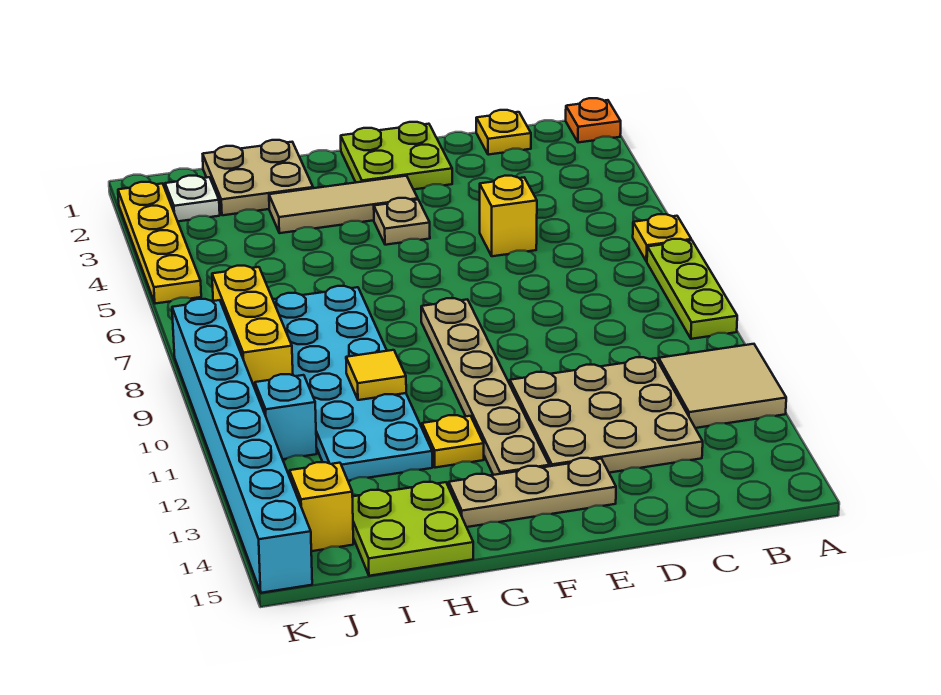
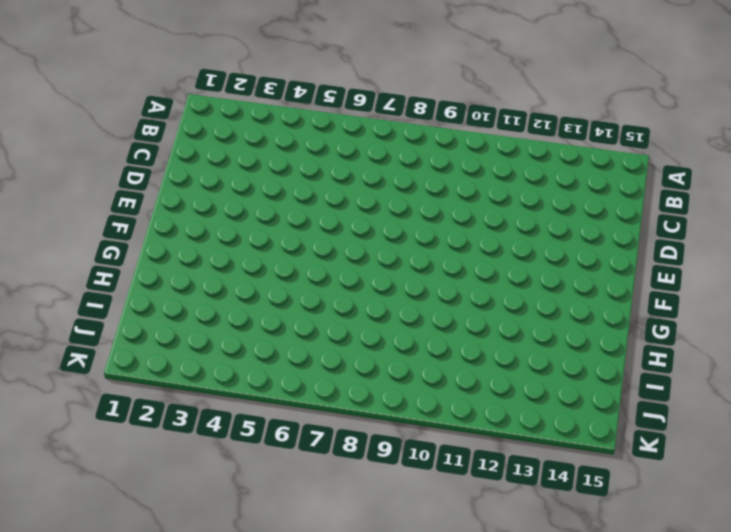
none -> orange plate A1 level 1
none -> yellow plate A6 level 1
none -> lime plate A7:A9 level 1

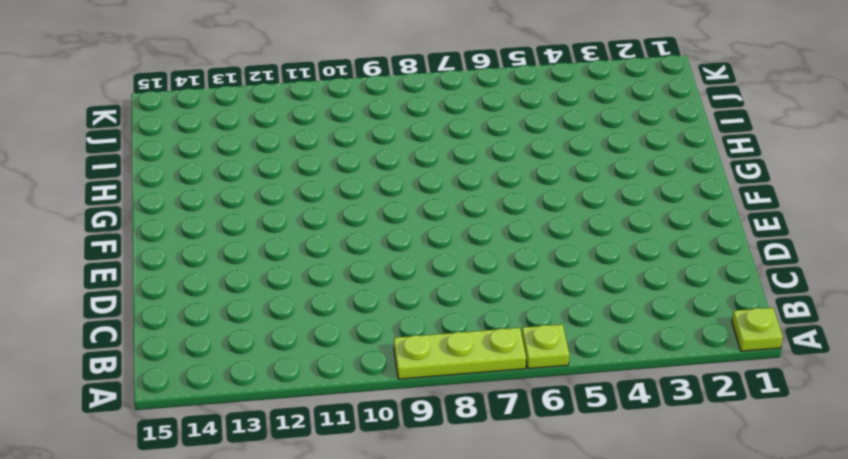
lime plate A1 level 1 -> orange plate A1 level 1
lime plate A6 level 1 -> yellow plate A6 level 1
none -> tan tile A11:B12 level 1
none -> yellow plate C1 level 1
none -> tan plate C11:E13 level 1

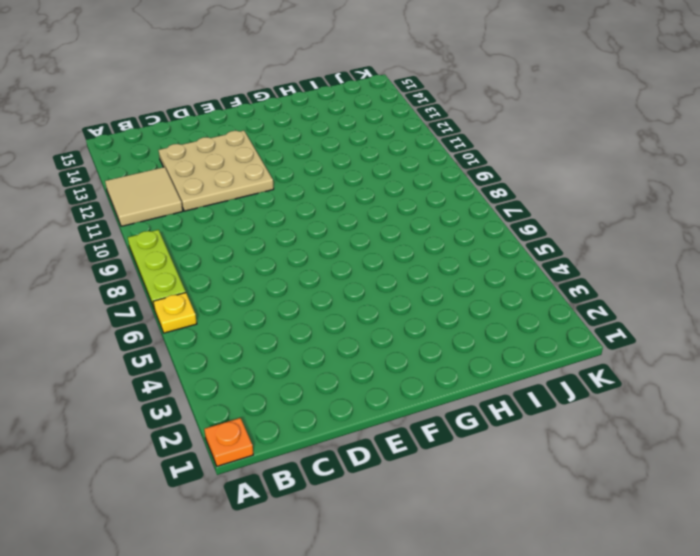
none -> yellow plate C1 level 1
none -> yellow brick D5 level 1
none -> lime plate E1:F2 level 1

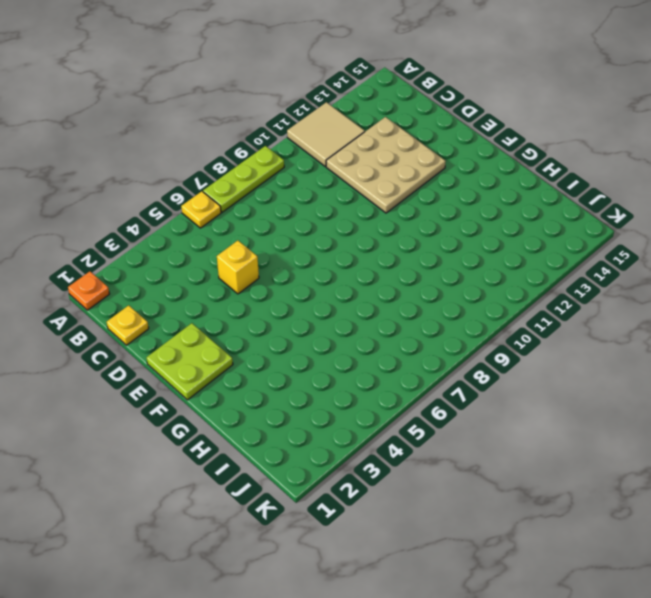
none -> tan plate E14:G14 level 1
none -> tan tile F3:H3 level 1
none -> tan plate F4 level 1

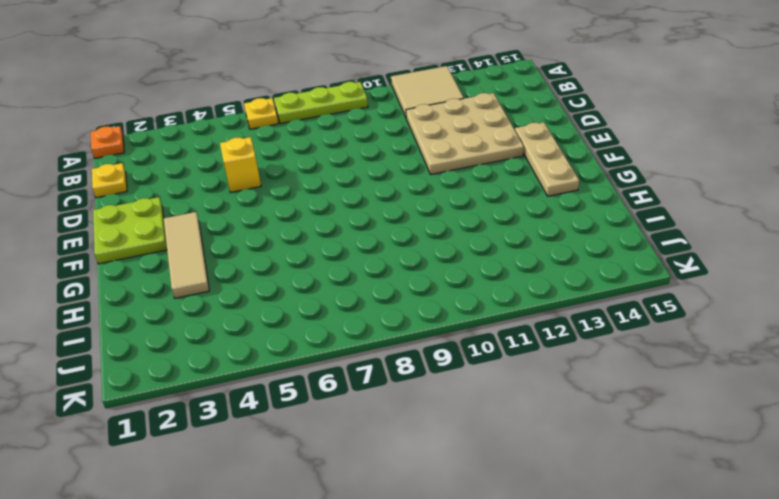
none -> tan plate F4 level 1
none -> tan plate F8:F13 level 1
none -> yellow plate G12 level 1

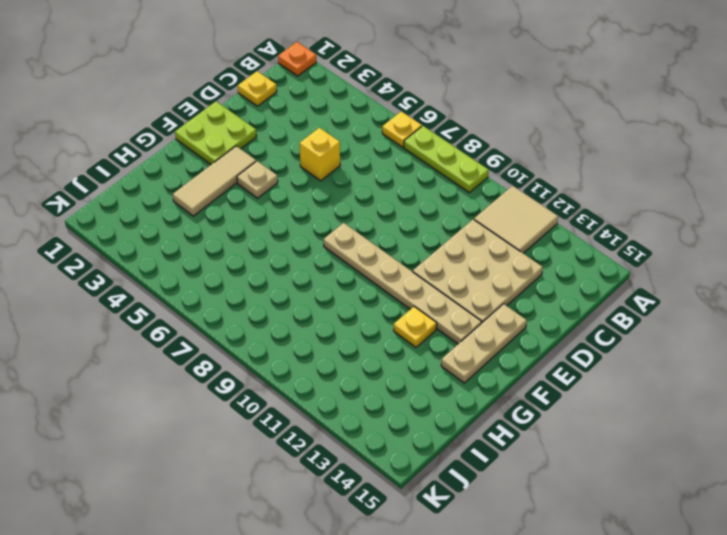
none -> tan plate H1:I2 level 1
none -> cyan plate H7:I12 level 1
none -> lime plate H14:I15 level 1

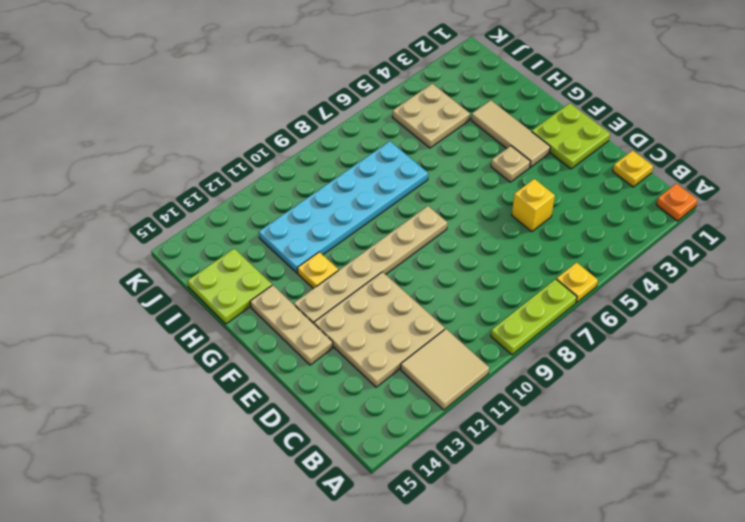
tan plate I4:J5 level 1 -> tan plate H1:I2 level 1
none -> white plate J2 level 1
none -> yellow brick J7:J9 level 1
none -> cyan brick J11 level 1

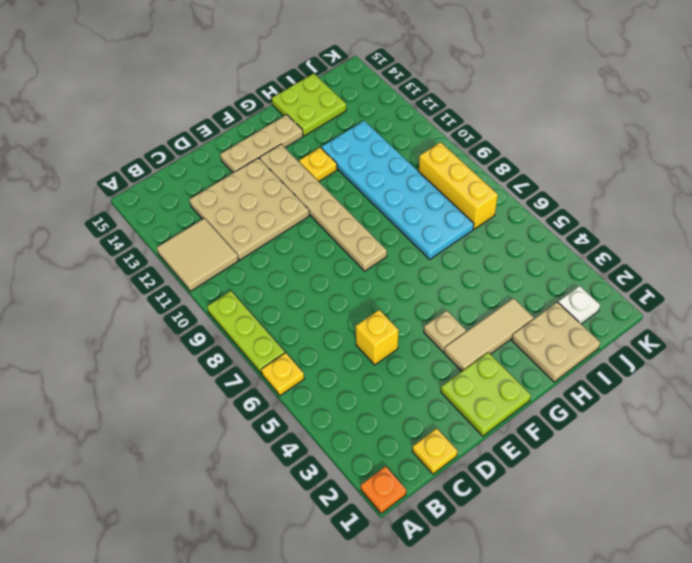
none -> cyan brick J11 level 1
none -> yellow brick J14 level 1
none -> yellow plate K2:K5 level 1

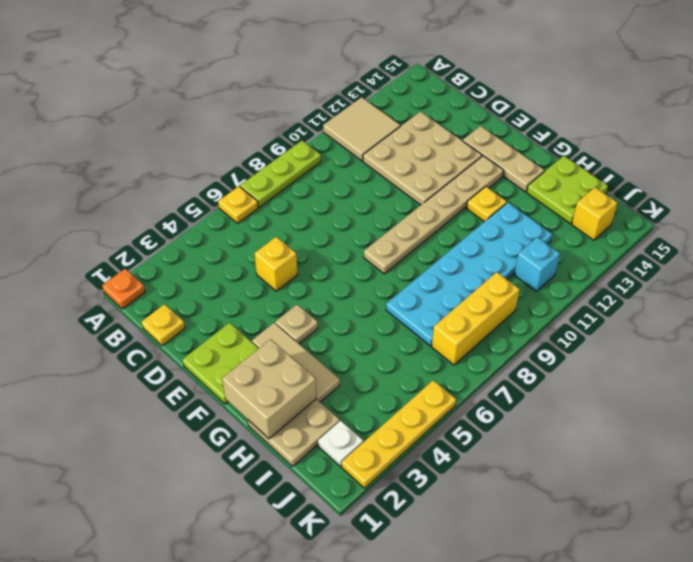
tan brick G1:H2 level 2 -> none
none -> cyan brick K8:K15 level 1
none -> yellow tile H10 level 2

